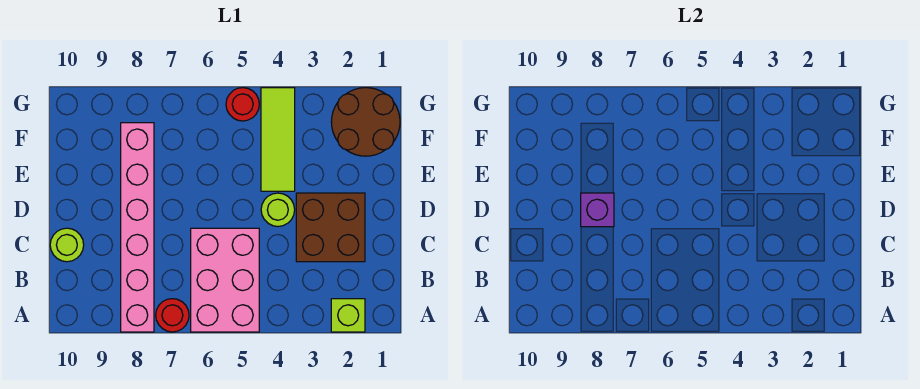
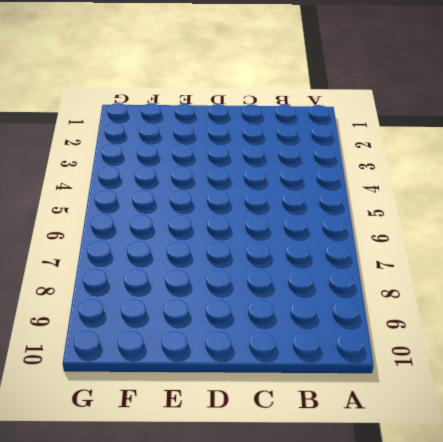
none -> lime brick A2 level 1
none -> pink brick A5:C6 level 1

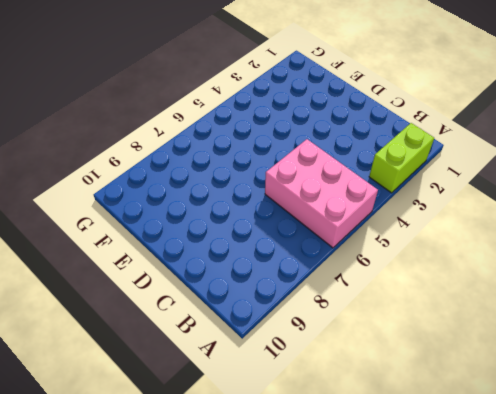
lime brick A2:A3 level 1 -> lime brick A2 level 1
none -> red round brick A7 level 1
none -> pink brick A8:F8 level 1

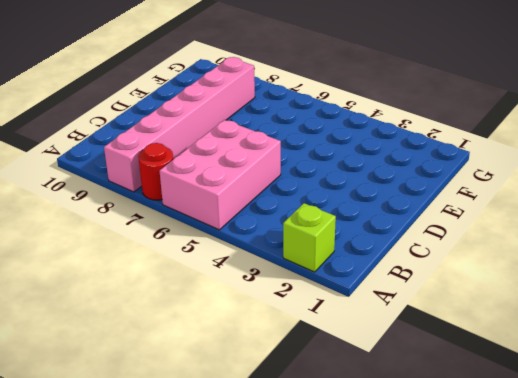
none -> brown brick C2:D3 level 1
none -> lime round brick C10 level 1

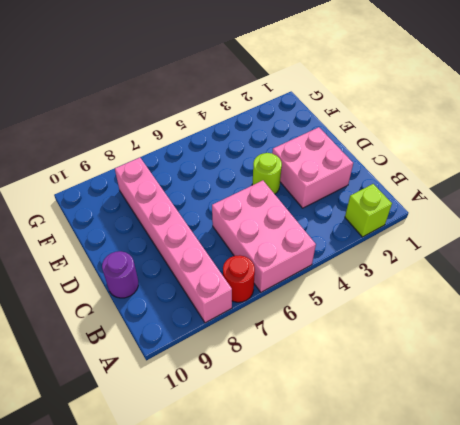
pink brick C2:D3 level 1 -> brown brick C2:D3 level 1
purple round brick C10 level 1 -> lime round brick C10 level 1
none -> lime tile E4:G4 level 1
none -> brown round brick F1:G2 level 1

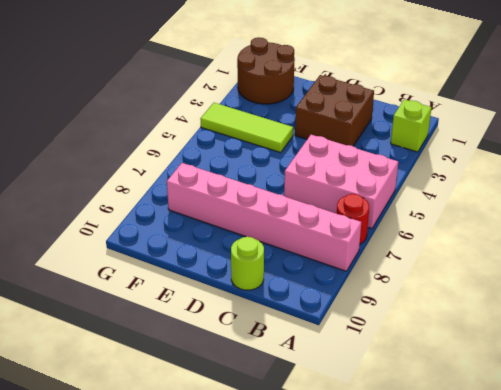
none -> lime round brick D4 level 1
none -> red round brick G5 level 1

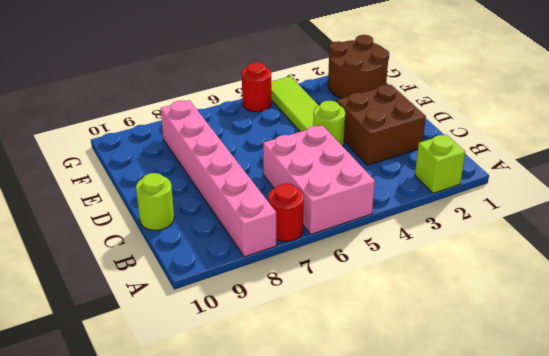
none -> purple brick D8 level 2

